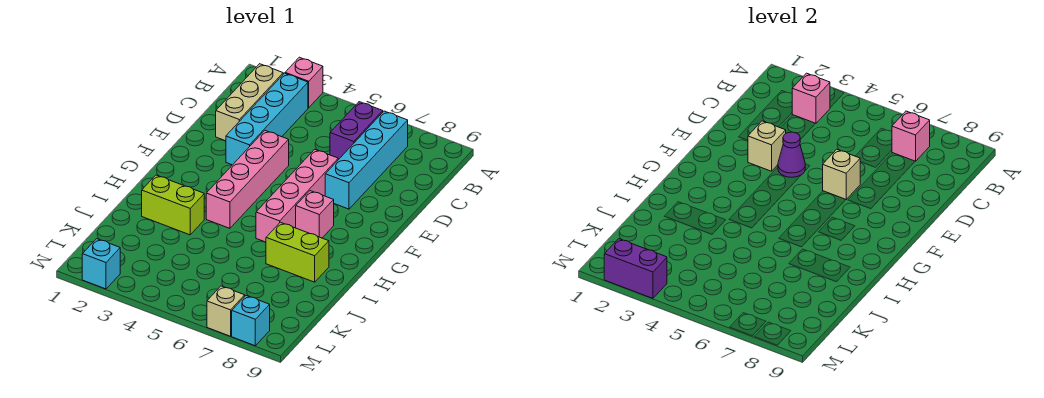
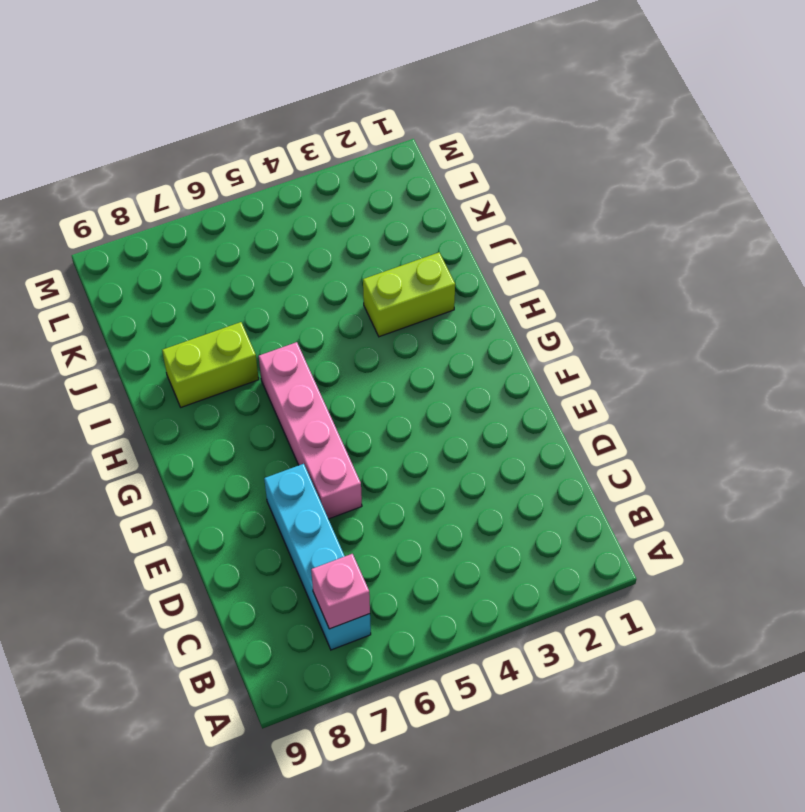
none -> pink brick A3 level 1
none -> tan brick B2:D2 level 1
none -> cyan brick B3:E3 level 1

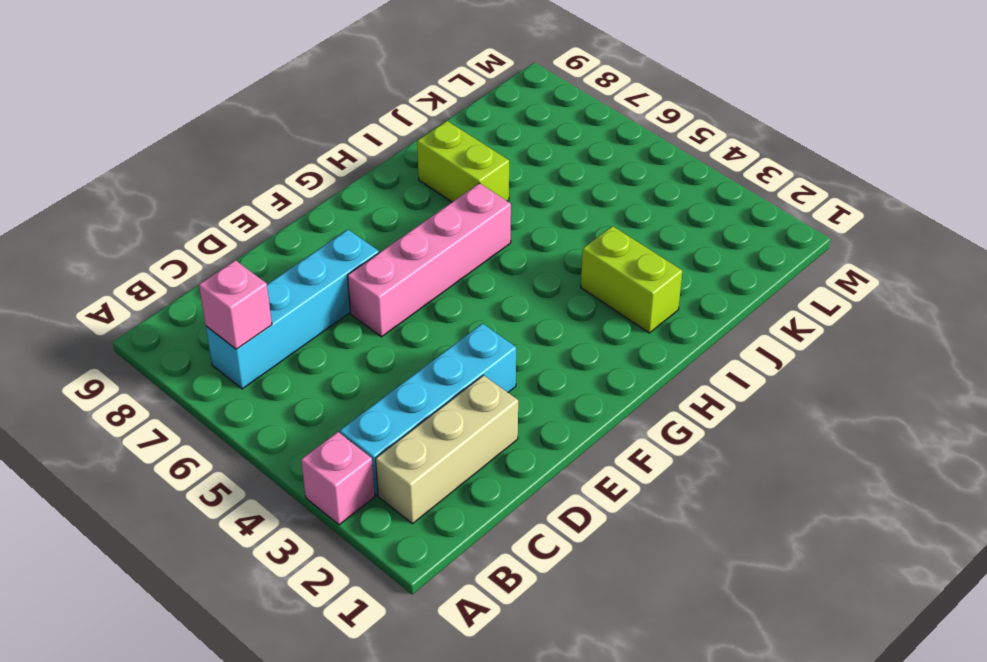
none -> purple brick B6:C6 level 1
none -> pink brick E4:H4 level 1
none -> pink brick G7 level 1

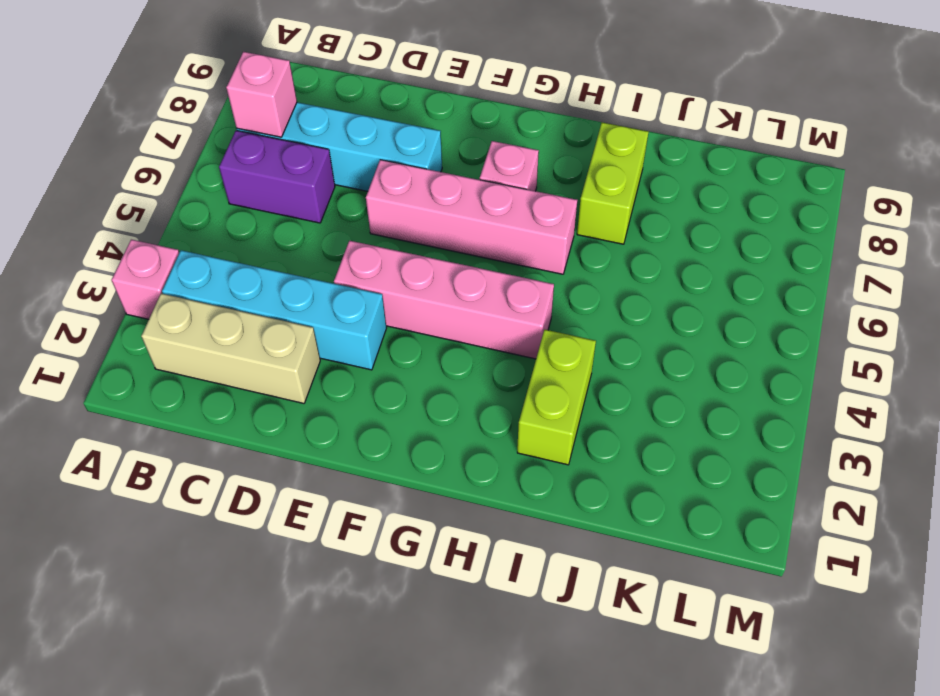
none -> cyan brick M2 level 1
none -> tan brick M7 level 1
none -> cyan brick M8 level 1

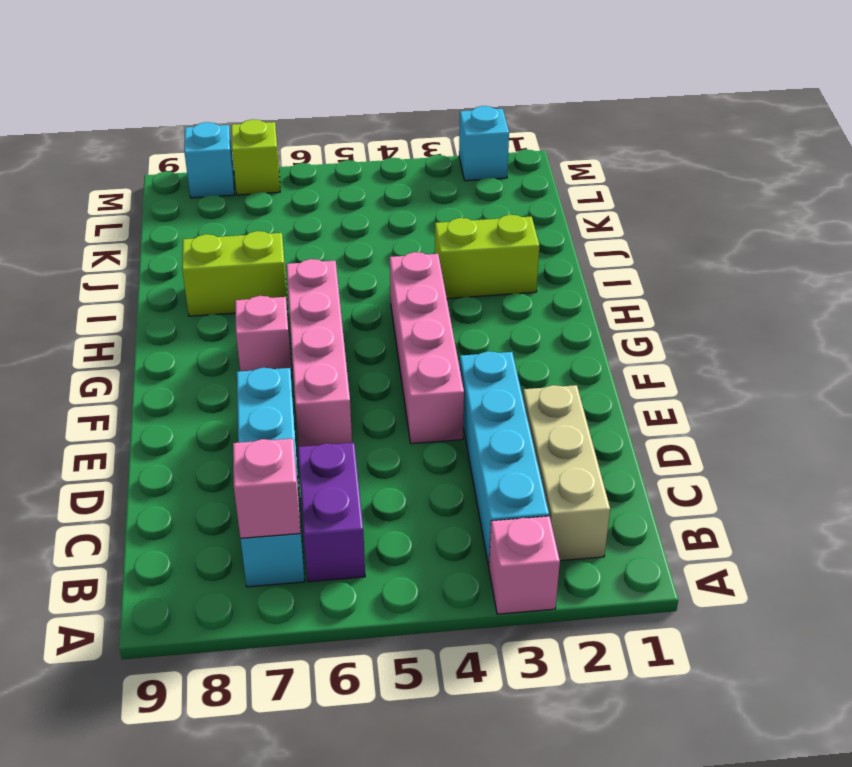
lime brick M7 level 1 -> tan brick M7 level 1
none -> pink brick B3 level 2
none -> tan brick E3 level 2
none -> purple cone E4 level 2

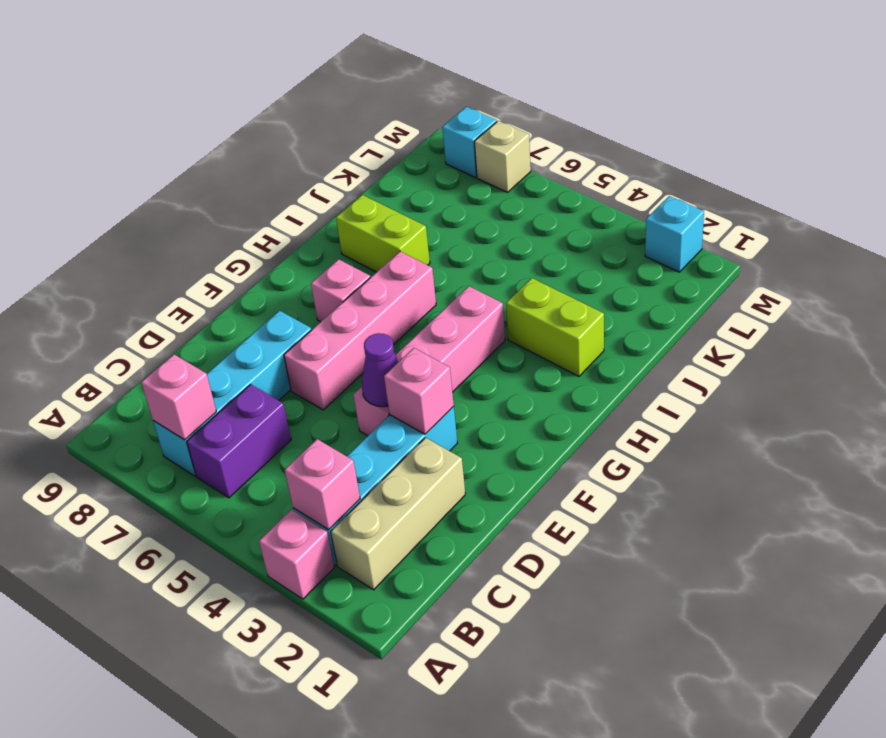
pink brick E3 level 2 -> tan brick E3 level 2
none -> tan brick E6 level 2
none -> purple brick M2:M3 level 2

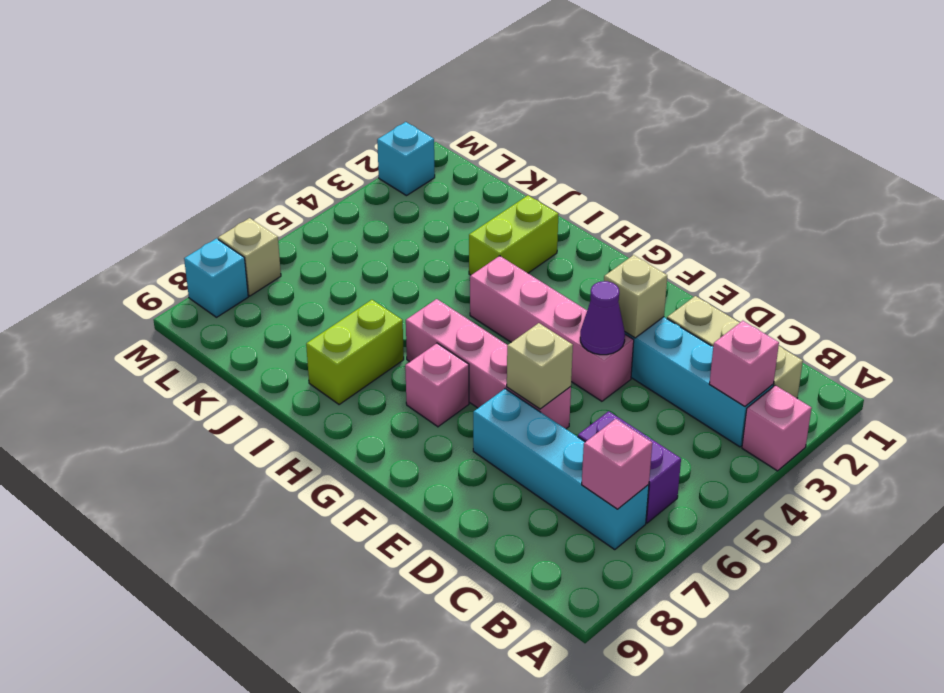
none -> purple brick M2:M3 level 2

